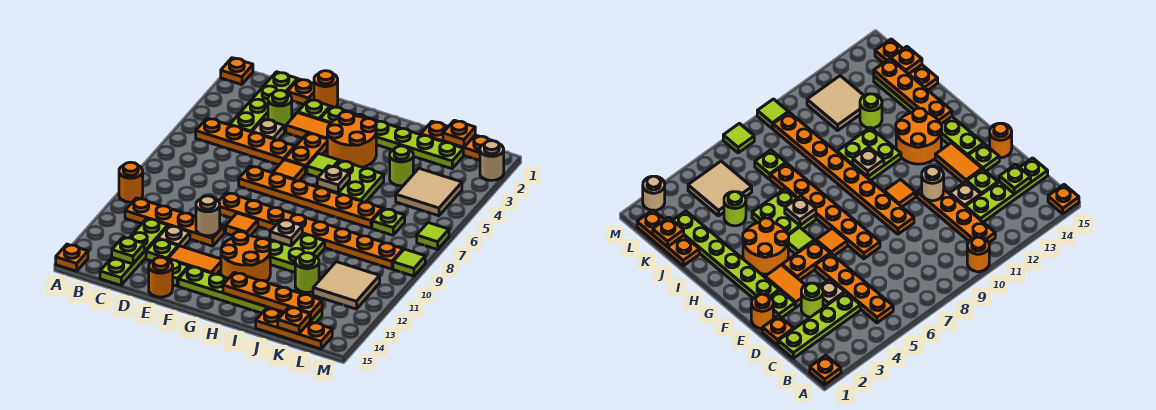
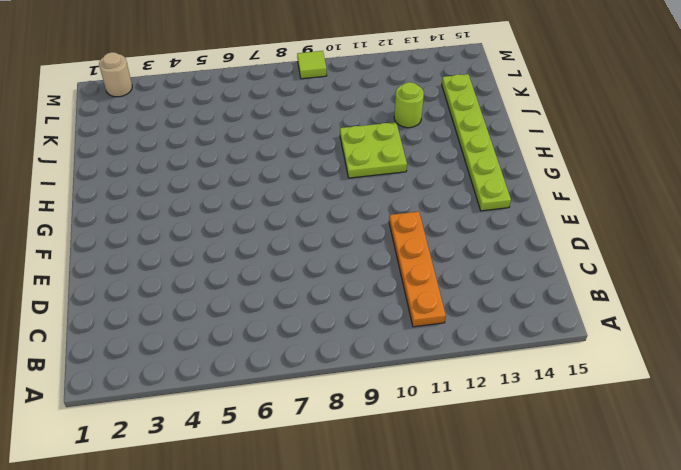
none -> orange plate A1 level 1
none -> orange round brick A10 level 1
none -> orange plate A15 level 1
none -> orange plate B5:E5 level 1

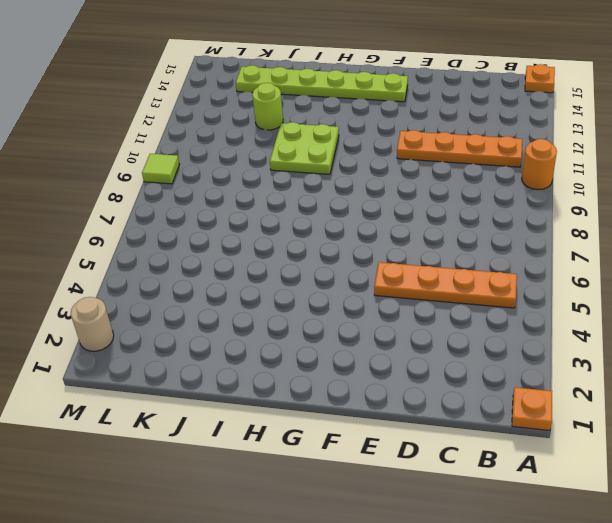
none -> lime plate C1:C4 level 1
none -> lime plate C12:C15 level 1
none -> orange plate D1 level 1
none -> lime round brick D3 level 1

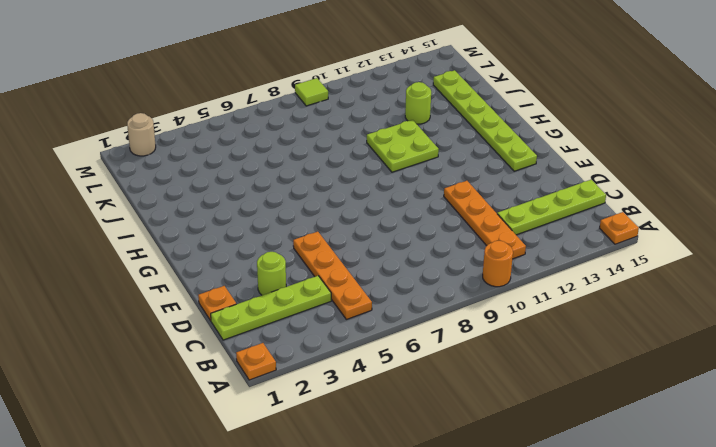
none -> tan plate D4 level 1
none -> tan plate D12 level 1
none -> lime plate D13 level 1
none -> orange round brick E1 level 1

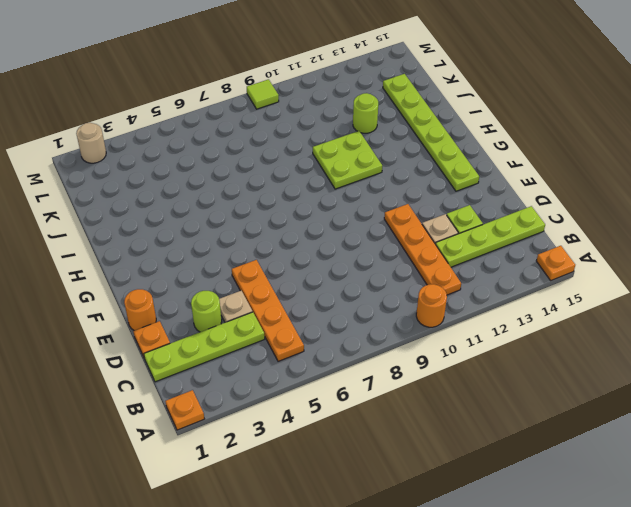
none -> lime plate E2 level 1
none -> orange tile E3:F3 level 1
none -> orange plate E7:J7 level 1
none -> orange plate E9:L9 level 1

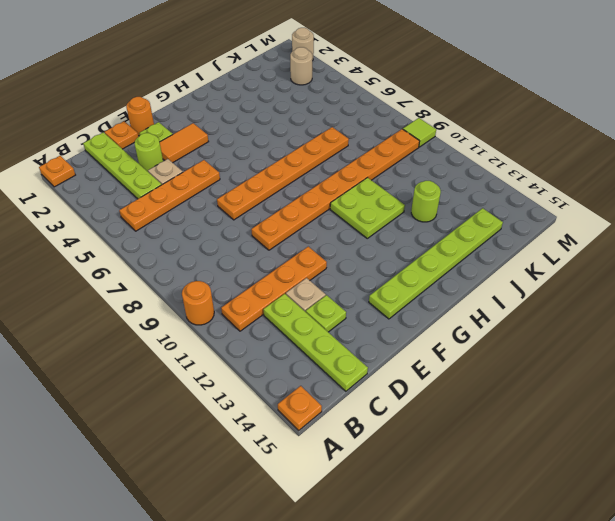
tan round brick L3 level 1 -> tan round brick E11 level 2
none -> orange tile E13:F13 level 1
none -> lime plate E14 level 1
none -> orange round brick E15 level 1
none -> lime plate F2:K2 level 1

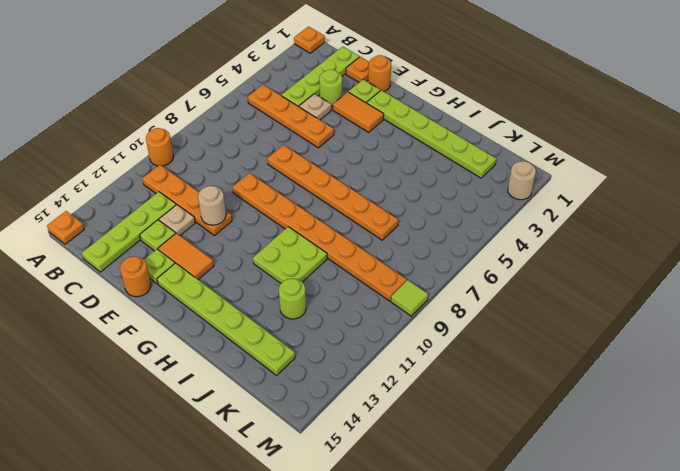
none -> orange plate F4:F5 level 1
none -> orange tile F6 level 1
none -> orange tile F10 level 1
none -> orange round brick G3:H4 level 1

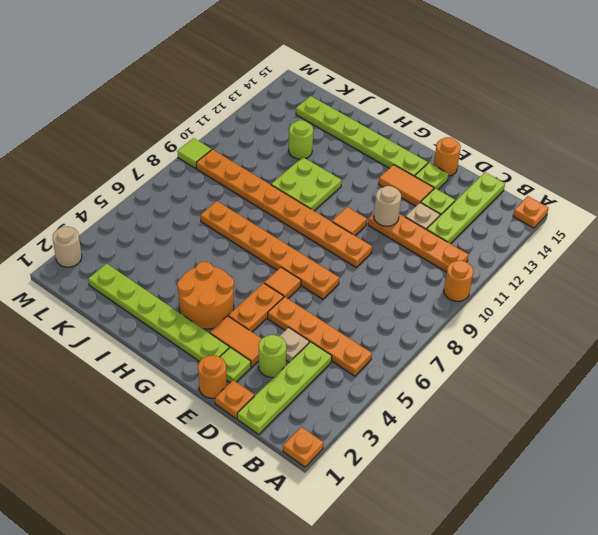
none -> lime tile G5 level 1
none -> orange round brick G12:H13 level 1
none -> lime plate H5:I6 level 1
none -> orange plate J1:L1 level 1

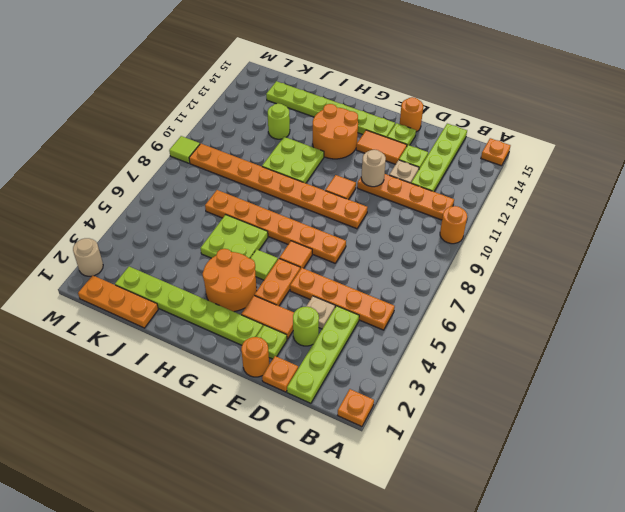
none -> lime round brick J4 level 1
none -> orange plate J15:L15 level 1
none -> tan tile K4:L5 level 1
none -> lime plate K7 level 1

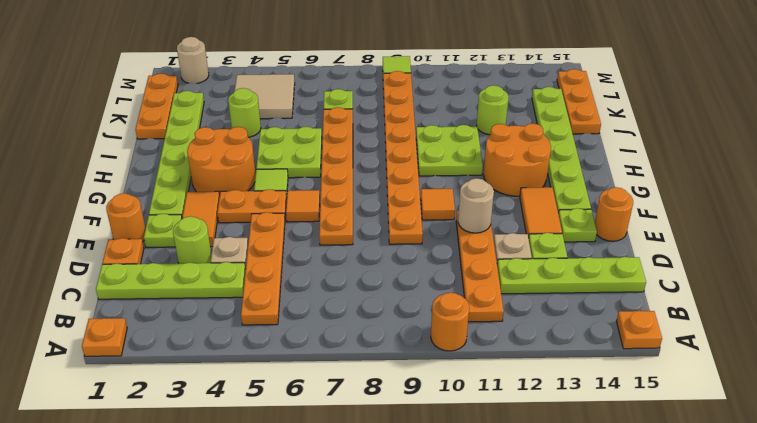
none -> tan tile K11:L12 level 1
none -> lime tile M7 level 1
none -> lime plate C14 level 2
none -> tan plate H6 level 2

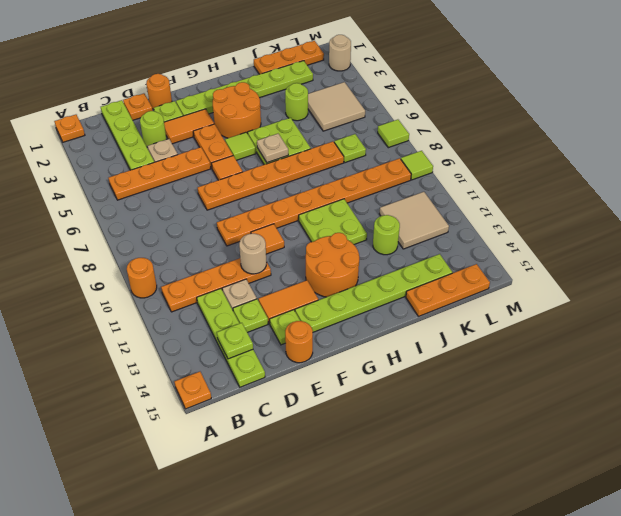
none -> tan plate H10 level 2
none -> orange plate H14:K14 level 2
none -> orange plate K1 level 2
none -> orange plate K15 level 2

